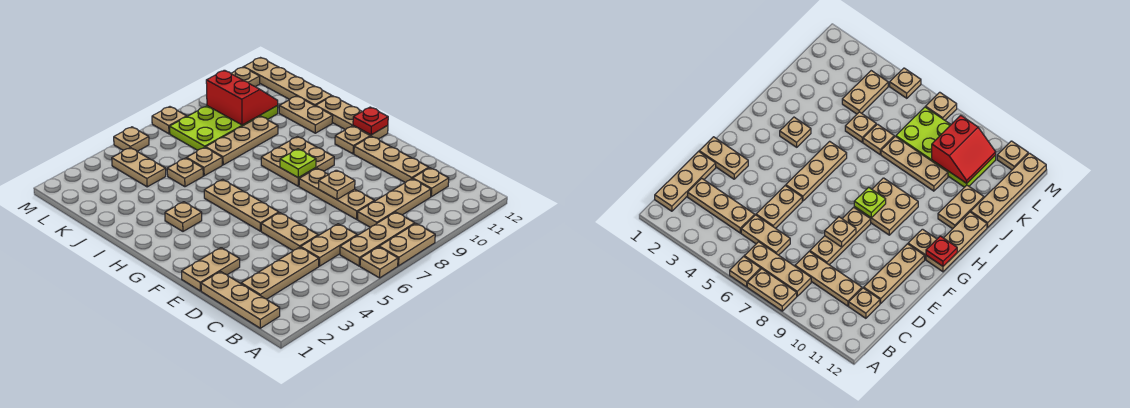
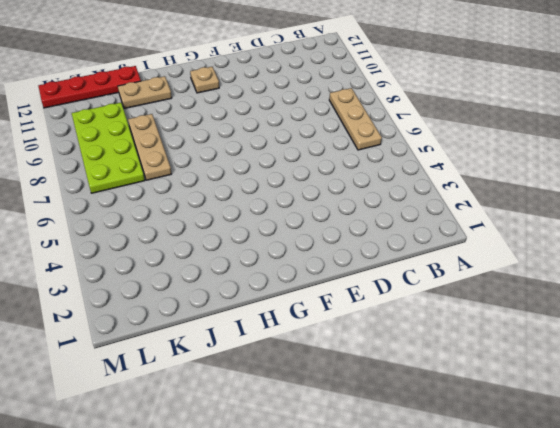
red plate J12:M12 level 1 -> tan plate J12:M12 level 1
none -> tan plate A6 level 1
none -> tan plate A7:A8 level 1
none -> tan plate B1:D1 level 1
none -> tan plate C2:C4 level 1

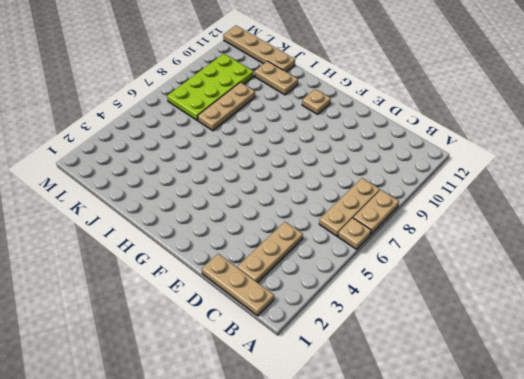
none -> tan plate C5:C6 level 1
none -> tan plate C8:C10 level 1
none -> tan plate C11 level 1
none -> tan plate D5:E5 level 1

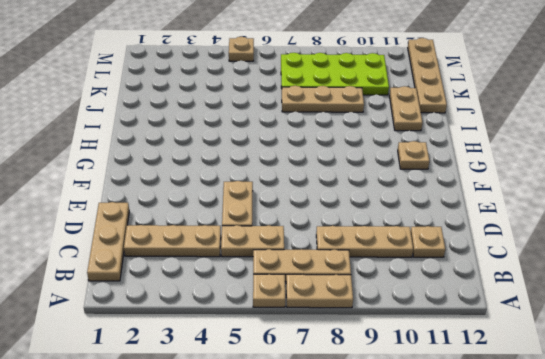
none -> tan plate D8:F8 level 1
none -> tan plate D11:F11 level 1
none -> tan plate E1:E2 level 1
none -> tan plate F5:H5 level 1

